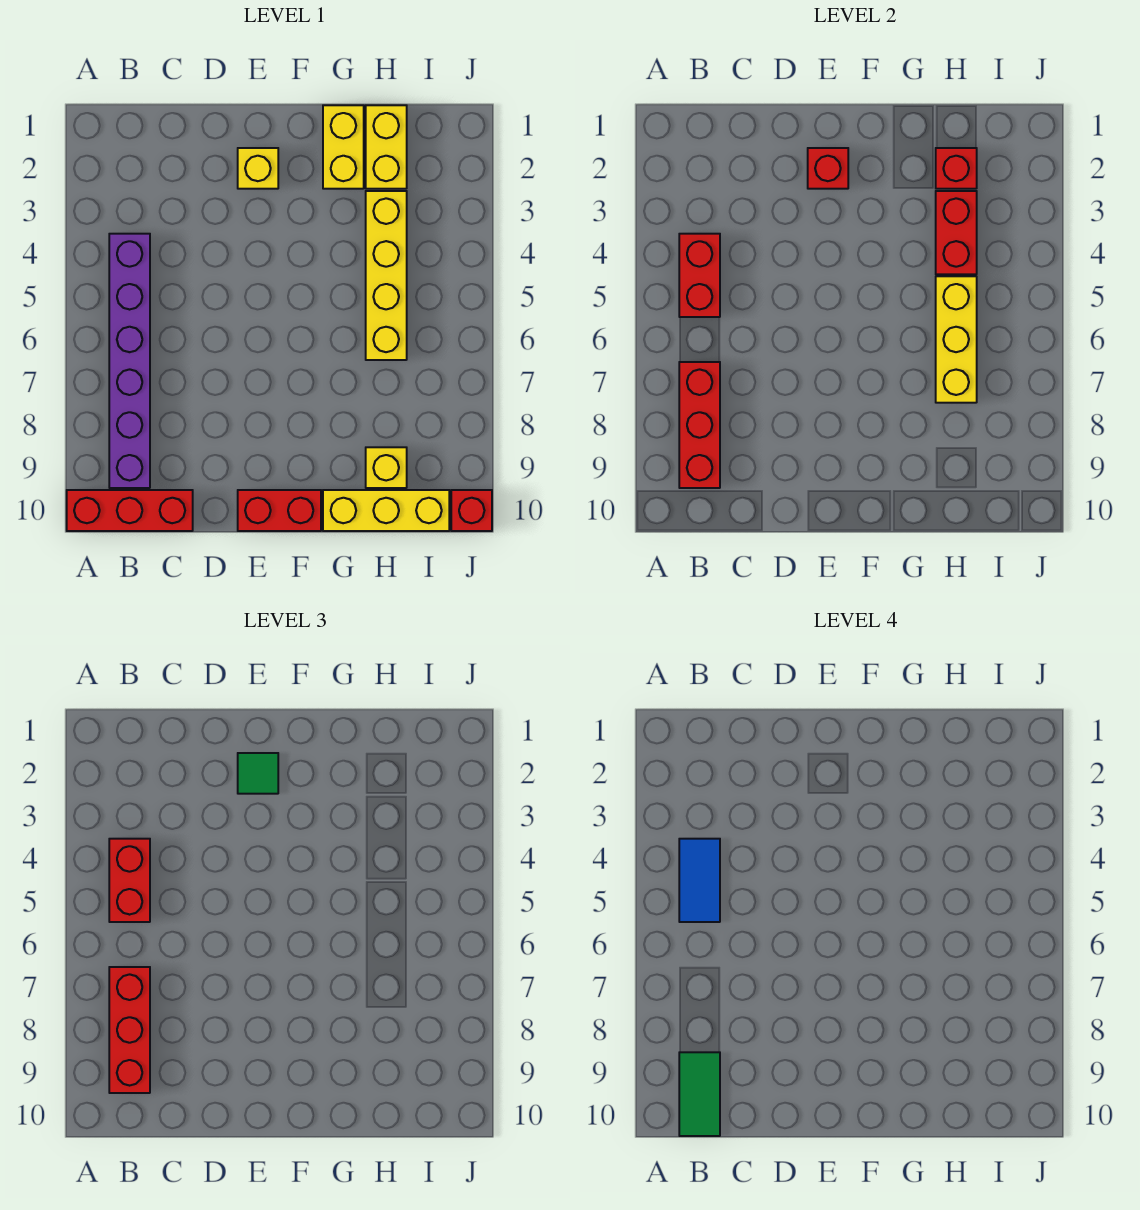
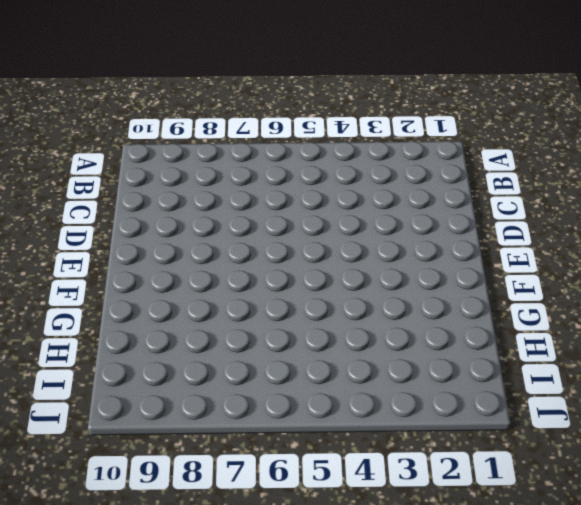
none -> red brick A10:C10 level 1
none -> purple brick B4:B9 level 1
none -> yellow brick E2 level 1

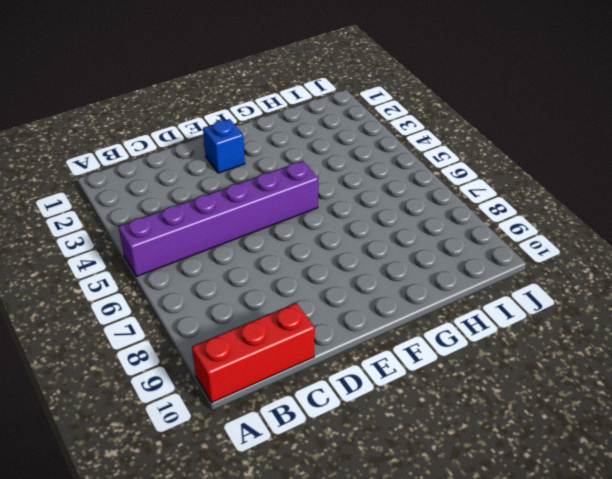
purple brick A5:F5 level 1 -> purple brick B4:B9 level 1
blue brick E2 level 1 -> yellow brick E2 level 1
none -> red brick E10:F10 level 1
none -> yellow brick G1:G2 level 1
none -> yellow brick G10:I10 level 1

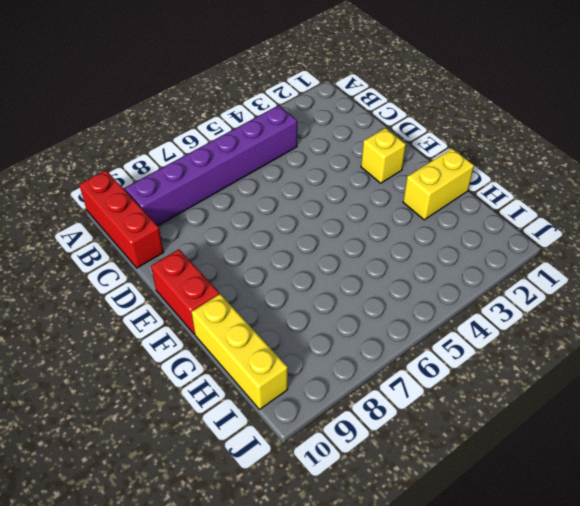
none -> yellow brick H1:H2 level 1
none -> yellow brick H3:H6 level 1
none -> yellow brick H9 level 1

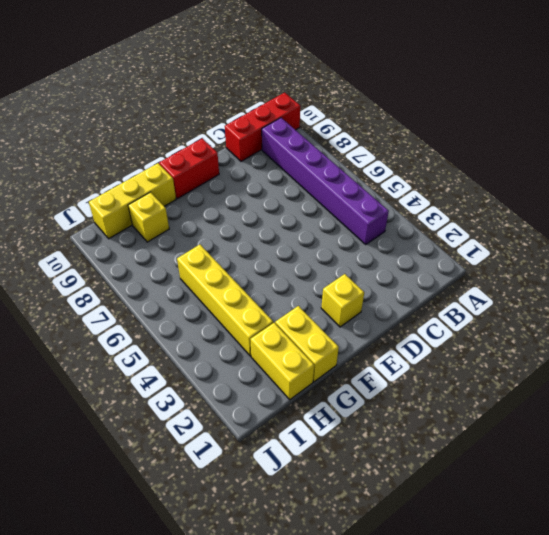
none -> red brick J10 level 1
none -> red brick B4:B5 level 2
none -> red brick B7:B9 level 2

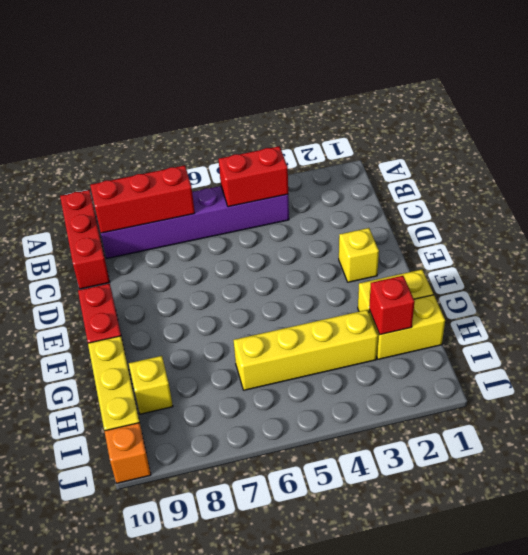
orange brick J10 level 1 -> red brick J10 level 1
none -> red brick E2 level 2
none -> red brick H3:H4 level 2
none -> yellow brick H5:H7 level 2

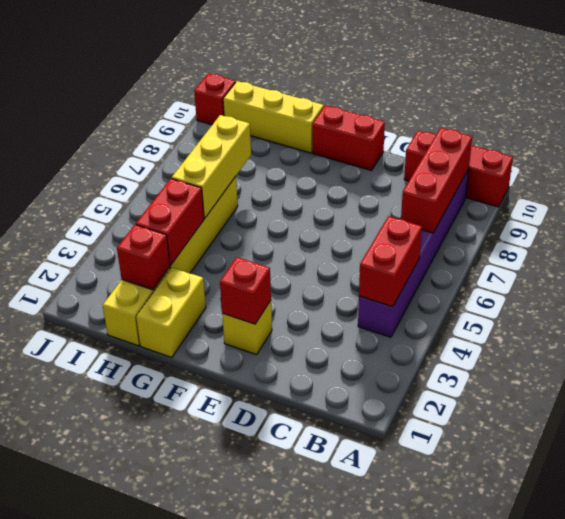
none -> yellow brick H9 level 1
none -> red brick B4:B5 level 3
none -> red brick B7:B9 level 3

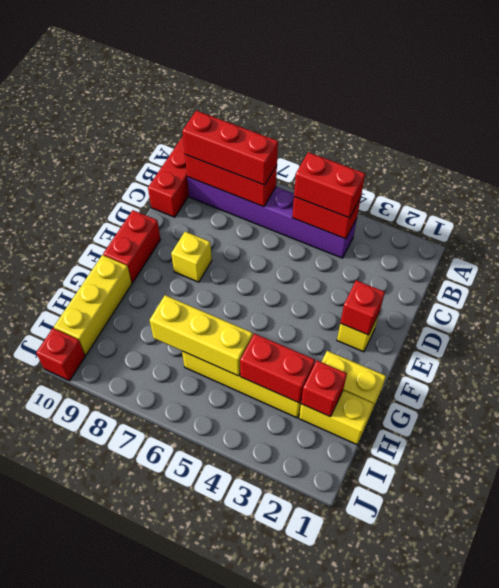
yellow brick E8 level 1 -> yellow brick H9 level 1
none -> green tile E2 level 3
none -> blue tile B4:B5 level 4
none -> green tile B9:B10 level 4

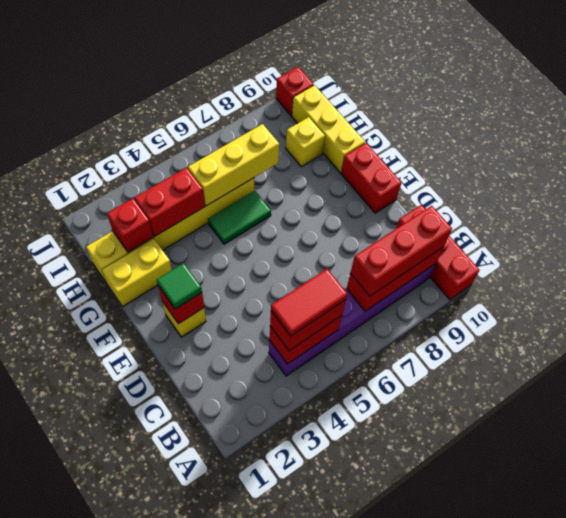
red tile B4:B5 level 4 -> blue tile B4:B5 level 4
green tile G5:G6 level 1 -> green tile B9:B10 level 4

